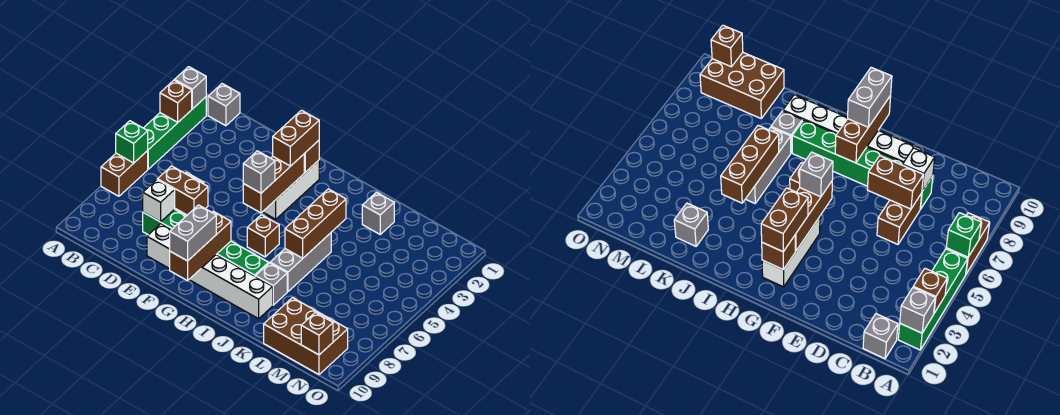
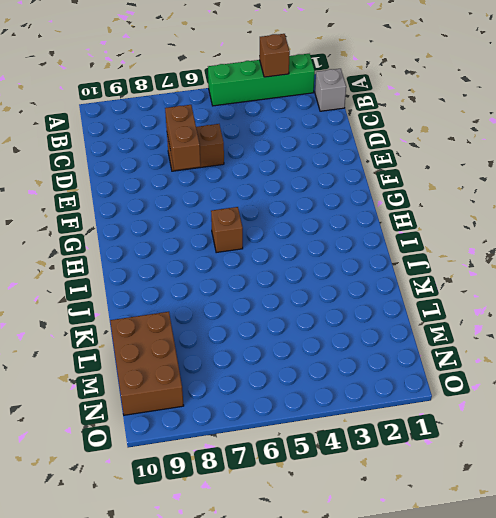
none -> brown brick A6:A7 level 1
none -> green brick D8:I8 level 1
none -> white brick E9:J9 level 1

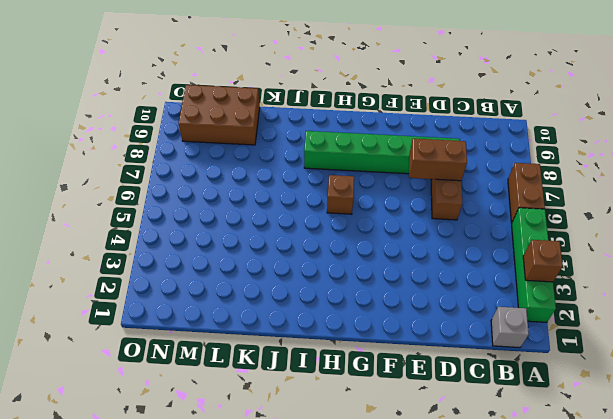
none -> white brick E9:J9 level 1
none -> white brick G2:G4 level 1
none -> grey brick J5:J7 level 1

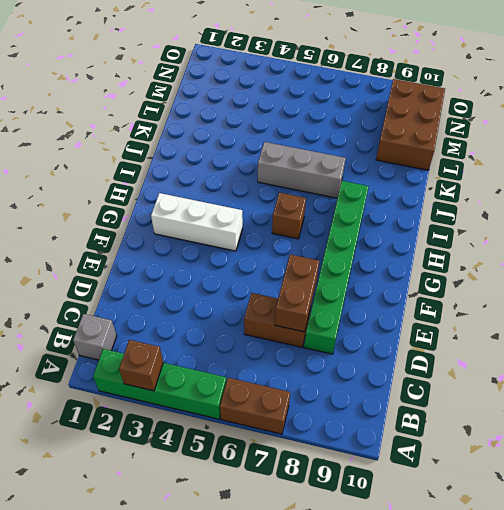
none -> white brick E9:J9 level 1
none -> grey brick J8 level 1
none -> grey brick K2 level 1

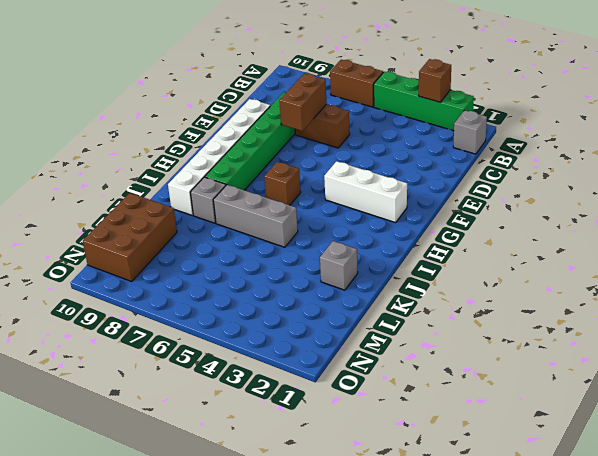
none -> grey brick A2 level 2
none -> green brick A6 level 2
none -> white brick D8 level 2

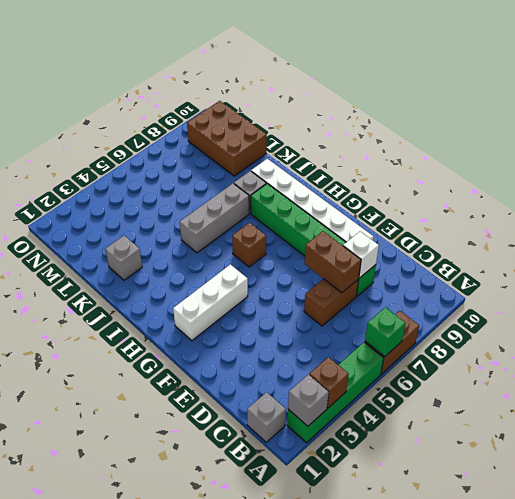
none -> brown brick G2 level 2
none -> brown brick G3:G5 level 2
none -> brown brick G8:G10 level 2

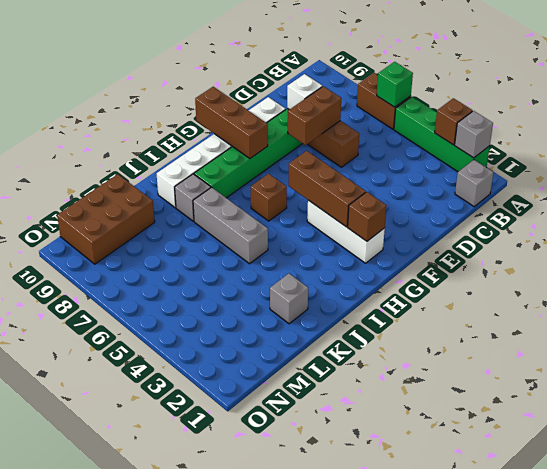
none -> brown brick J4:J6 level 2
none -> brown brick N10 level 2
none -> brown brick G2:G3 level 3

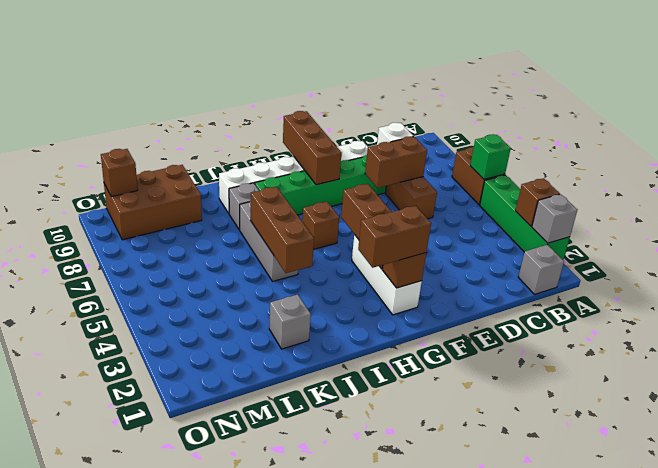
brown brick G2:H2 level 3 -> brown brick G2:G3 level 3
none -> grey brick G5 level 3
none -> grey brick G9:G10 level 3

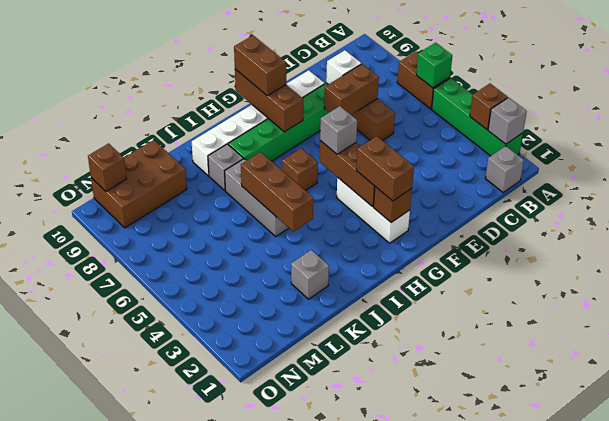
brown brick G9:G10 level 3 -> grey brick G9:G10 level 3

